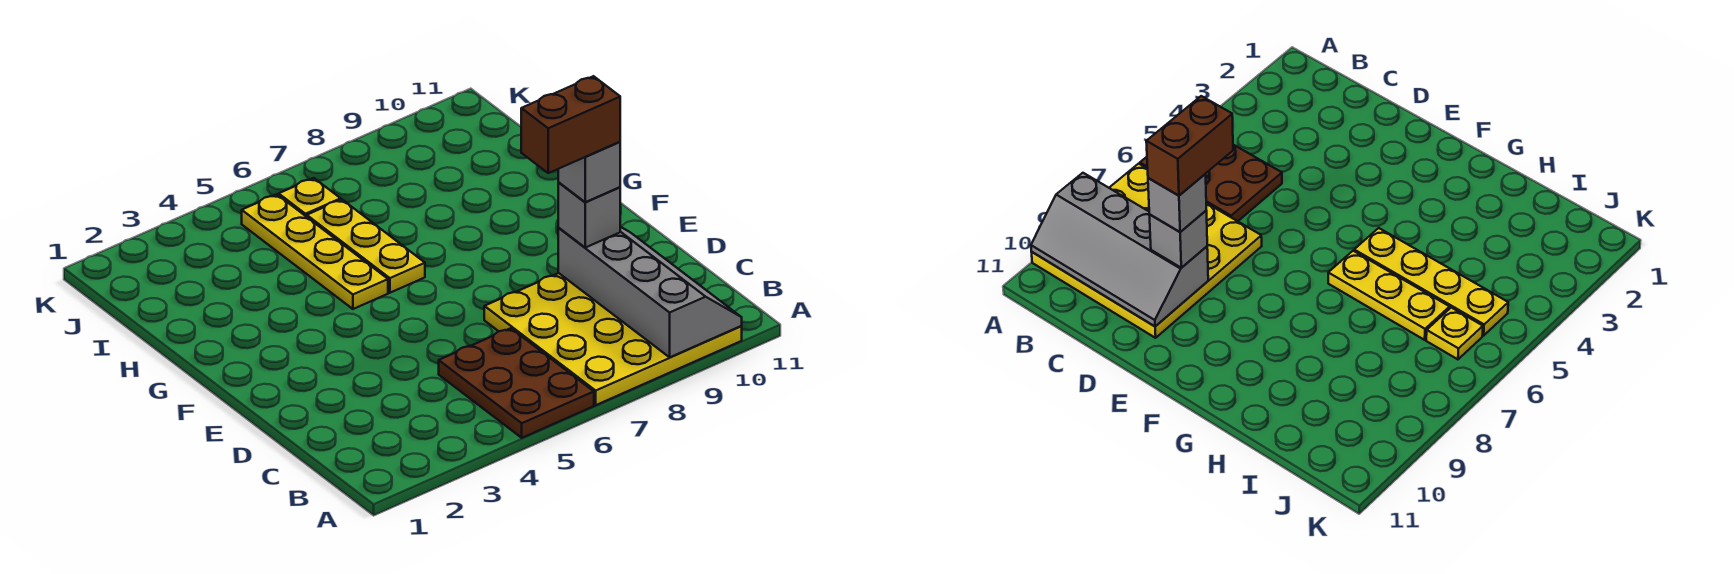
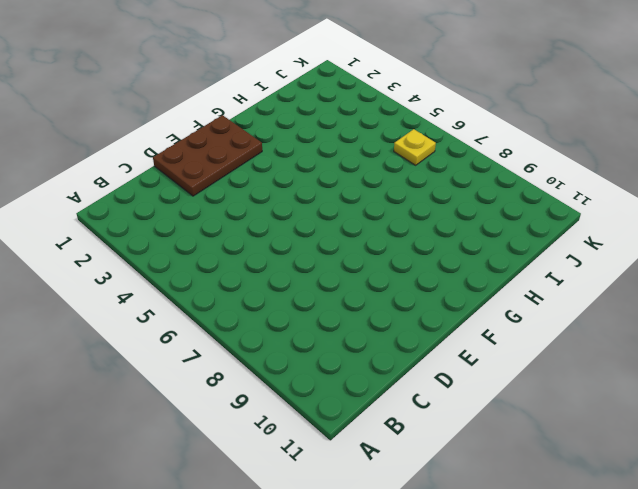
brown plate D1:F2 level 1 -> brown plate A5:C6 level 1
none -> yellow plate A7:D10 level 1
none -> yellow plate G5:J5 level 1

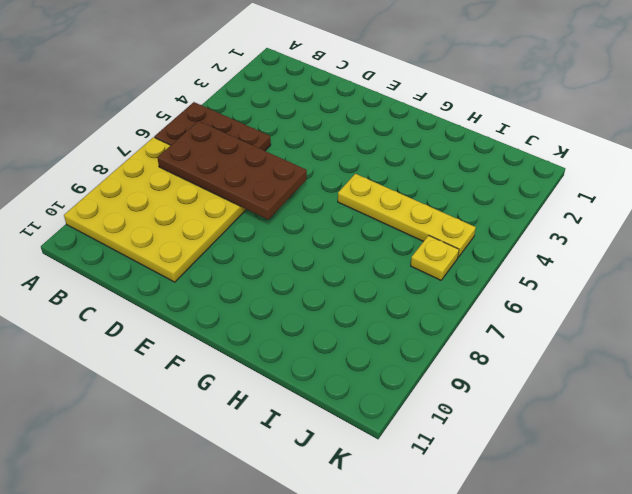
brown plate B6:E7 level 2 -> none
none -> yellow plate G6:I6 level 1
none -> grey slope A9:D10 level 2 top 9

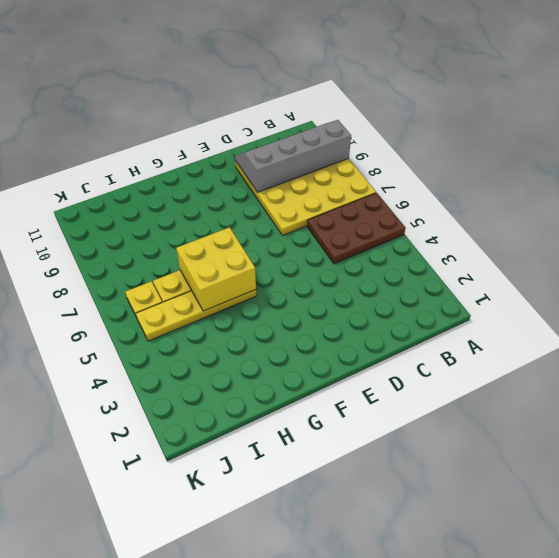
yellow brick G5:H6 level 2 -> none
none -> grey brick D9 level 3
none -> grey brick D9 level 4

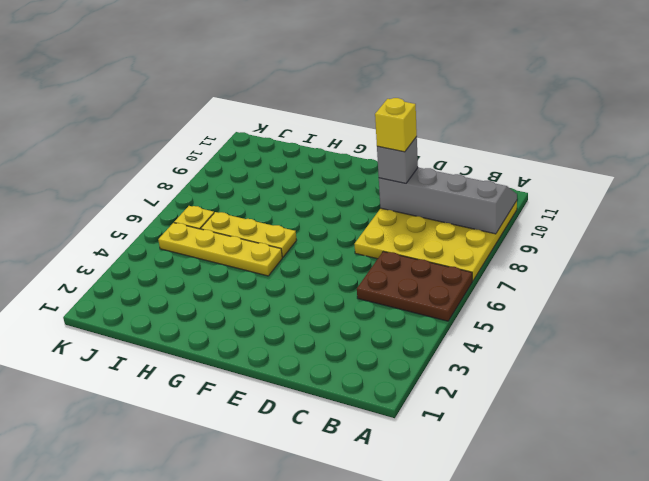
yellow brick D9 level 4 -> grey brick D9 level 4
none -> brown brick D8:D9 level 5

